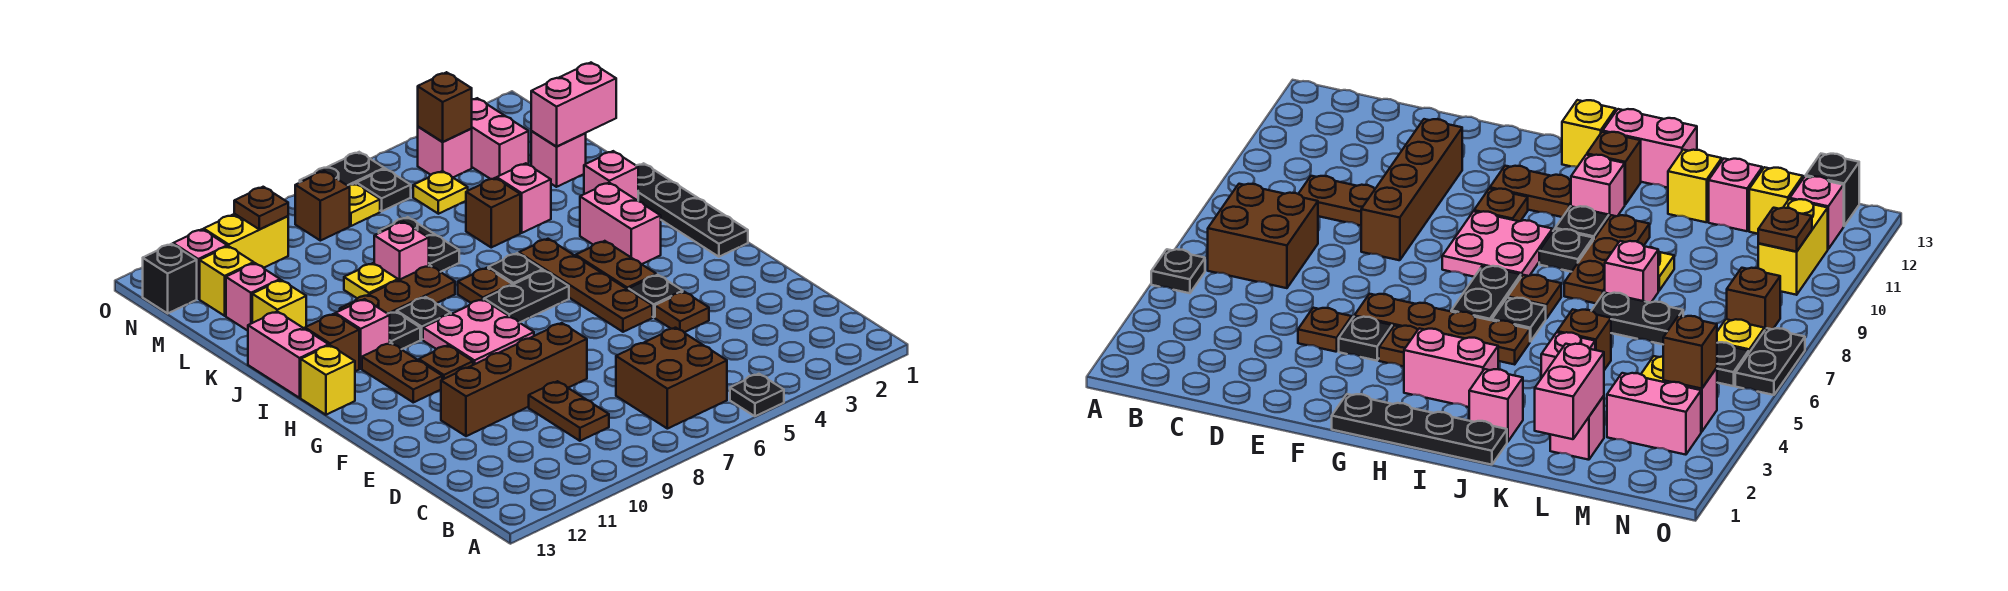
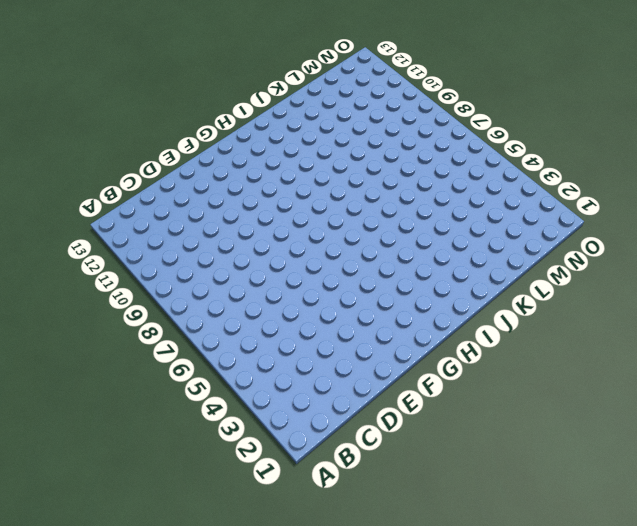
none -> black plate A5 level 1
none -> brown brick B6:C7 level 1
none -> brown plate C9:D9 level 1
none -> brown plate E4 level 1

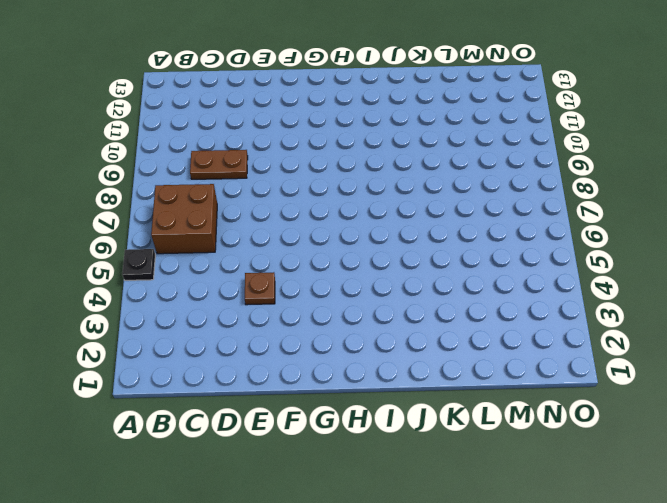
none -> brown brick E8:E11 level 1
none -> black plate F4 level 1
none -> brown plate F5:I5 level 1
none -> black plate G1:J1 level 1

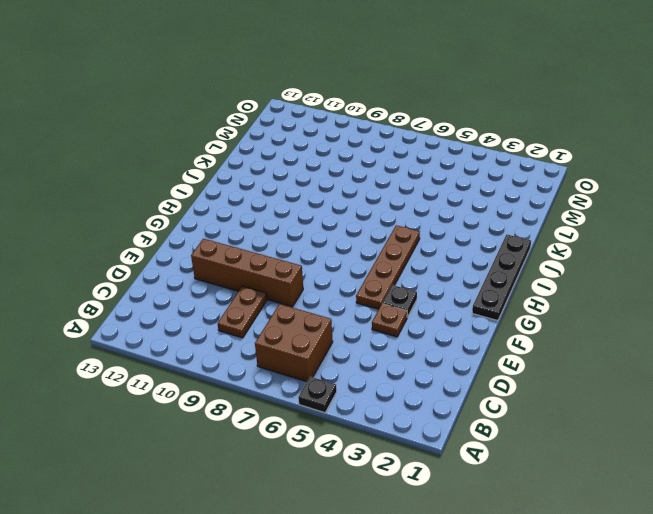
none -> brown plate G4:H4 level 1
none -> pink plate G8:H9 level 1
none -> brown plate G10 level 1
none -> brown plate G11:H11 level 1

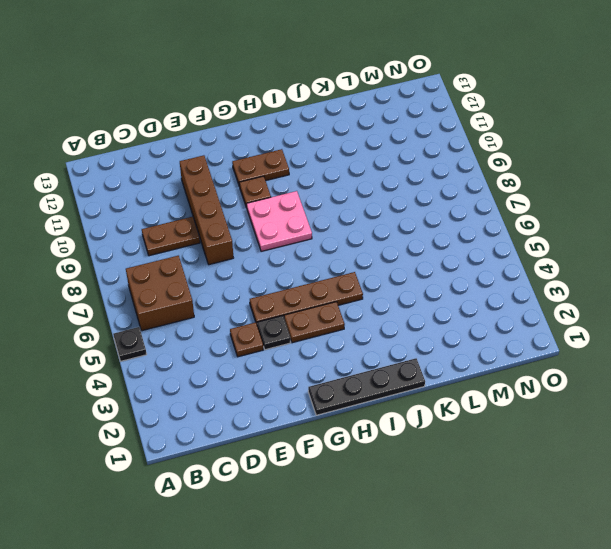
none -> pink brick H3:I3 level 1
none -> black plate H6:H7 level 1
none -> yellow brick H13 level 1
none -> black plate I6 level 1

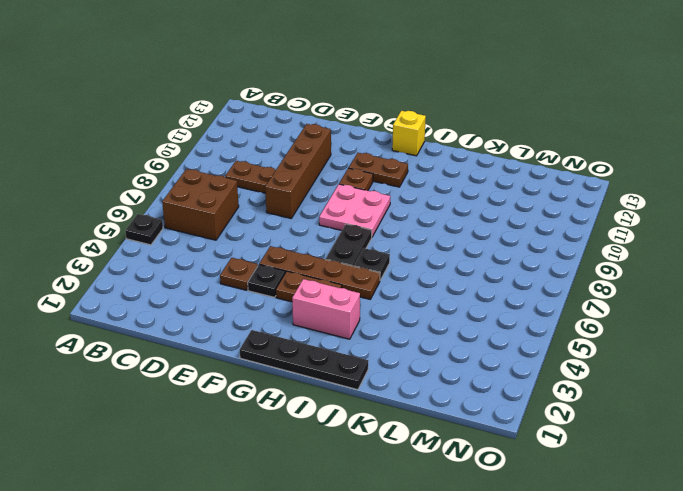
none -> brown plate I7 level 1
none -> black plate I9 level 1
none -> black plate I10 level 1
none -> pink brick I11 level 1

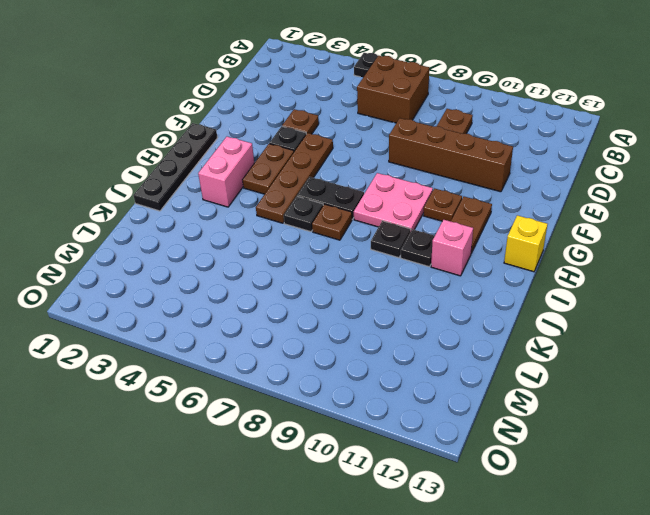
none -> brown brick I12 level 1
none -> pink brick I13:J13 level 1
none -> pink brick J2 level 1
none -> brown plate J8:J10 level 1

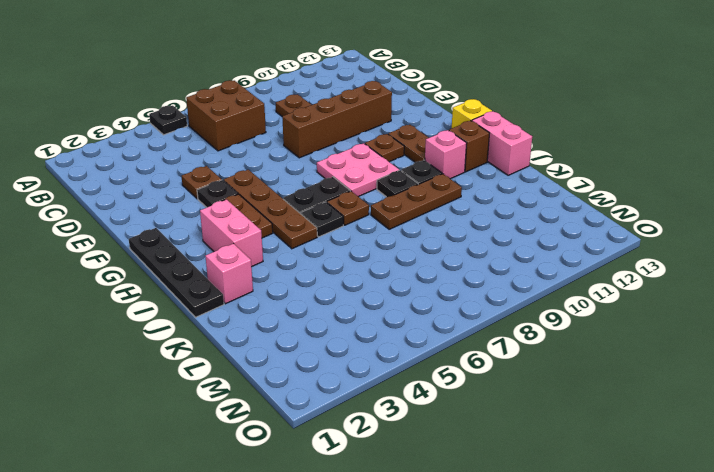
none -> pink brick K4 level 1
none -> brown brick K5 level 1
none -> black plate K7:L7 level 1
none -> pink brick K8 level 1

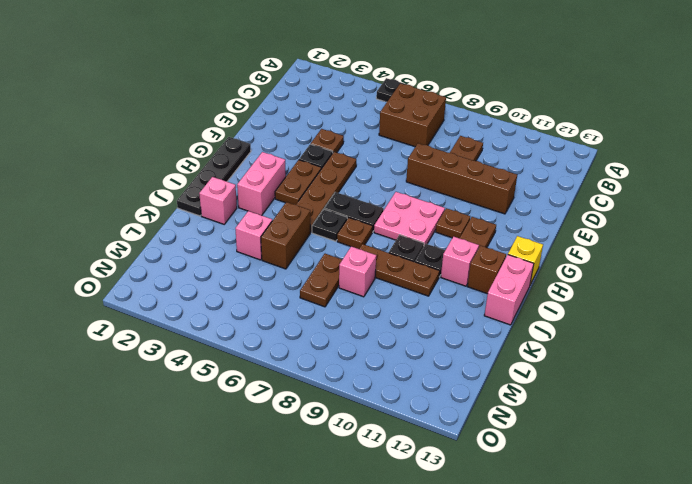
brown brick J5:K5 level 1 -> brown brick K5 level 1
brown plate K7:L7 level 1 -> black plate K7:L7 level 1
none -> yellow plate K9 level 1
none -> yellow brick K12 level 1
none -> pink brick L2 level 1
none -> pink brick L12 level 1

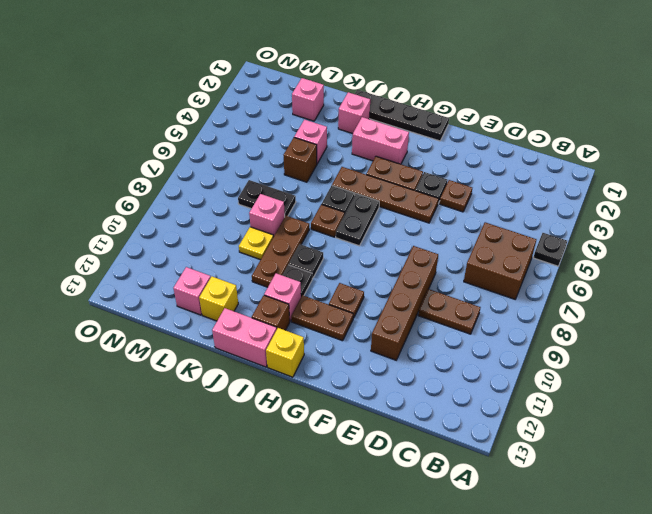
none -> pink plate G8:H9 level 1
none -> pink brick M3:N3 level 1
none -> yellow plate M5 level 1
none -> yellow brick M12 level 1

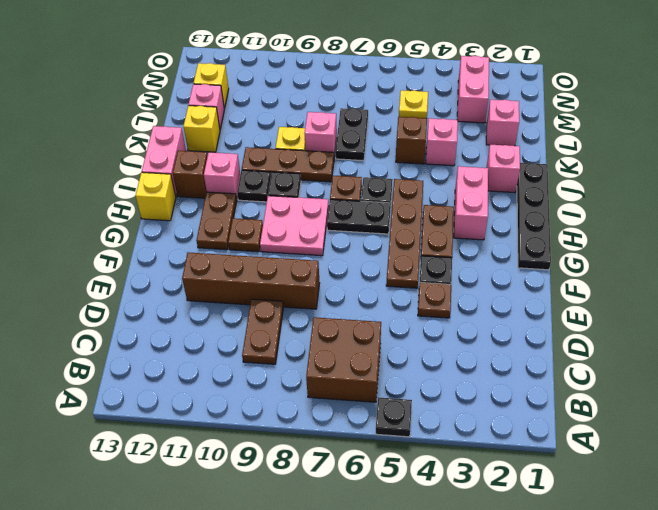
none -> pink brick N4 level 1
none -> black plate N6 level 1
none -> yellow plate N7 level 1
none -> brown brick N8 level 1

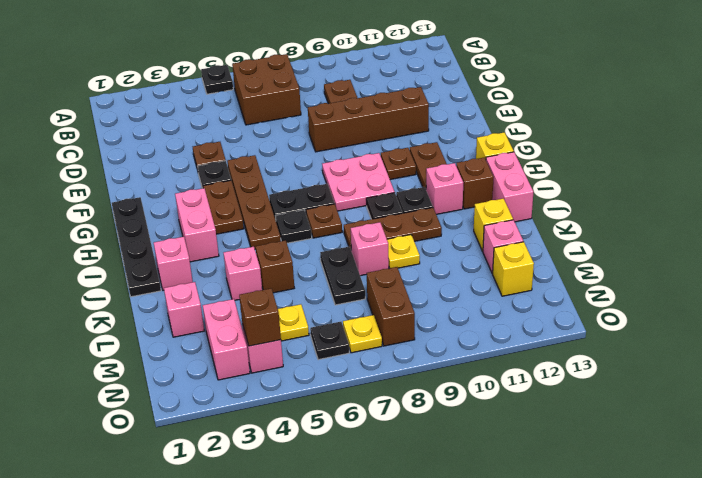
brown brick M8:N8 level 1 -> brown brick N8 level 1
none -> yellow brick N10:N11 level 1
none -> pink brick N12 level 1
none -> black brick N13 level 1
none -> black plate O6:O7 level 1

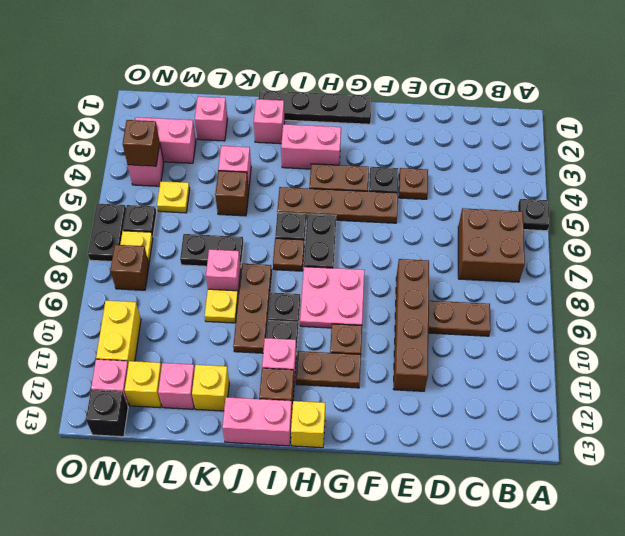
none -> pink brick L1:L2 level 2
none -> brown plate N10 level 2

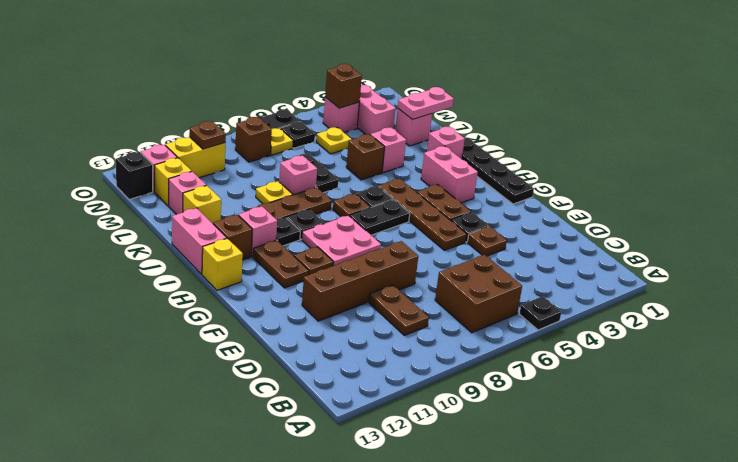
pink plate L1:L2 level 2 -> pink brick L1:L2 level 2

